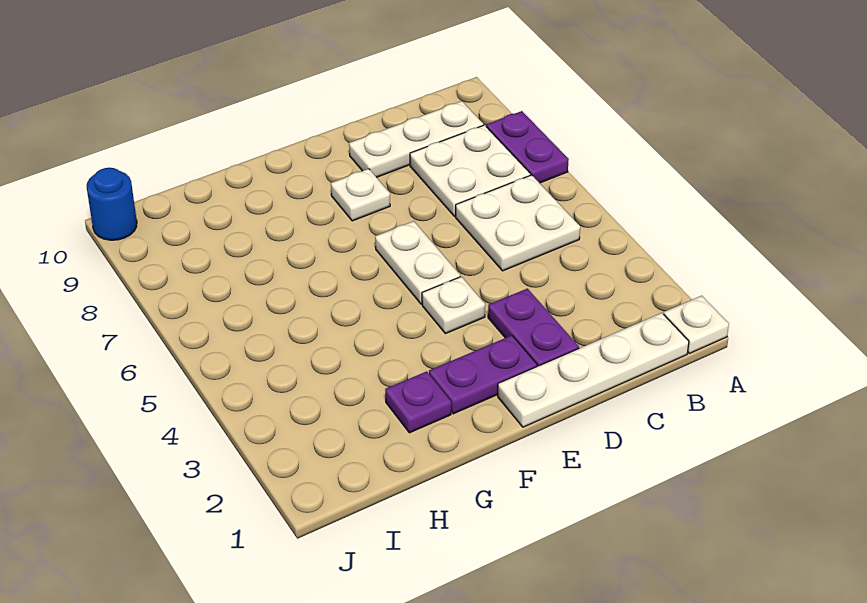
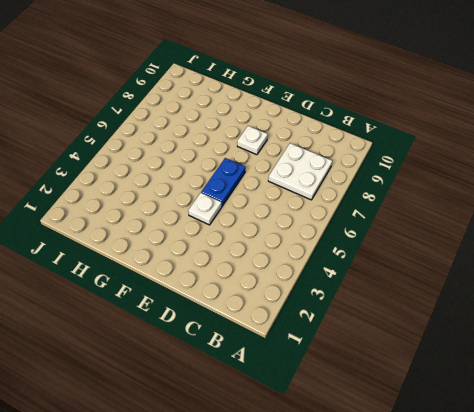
blue plate E5:E6 level 1 -> white plate E5:E6 level 1
none -> white plate A1 level 1
none -> purple plate A7:A8 level 1
none -> white plate B1:E1 level 1

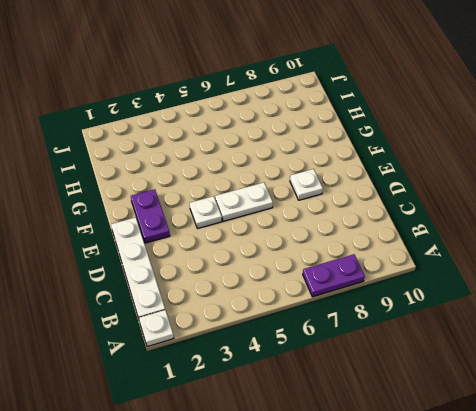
none -> white plate B5:C6 level 1
none -> white plate B7:C8 level 1
none -> white plate B9:D9 level 1

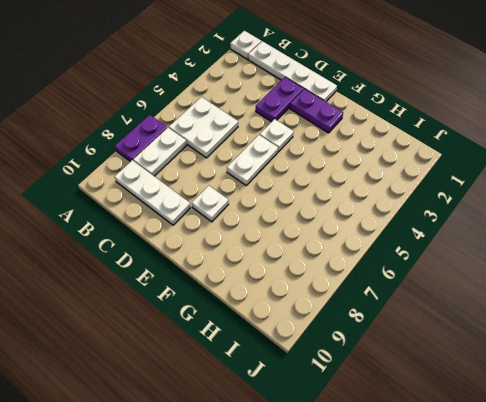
white plate B7:B8 level 1 -> white plate B7:C8 level 1
none -> purple plate G2 level 1
none -> blue round brick J10 level 1

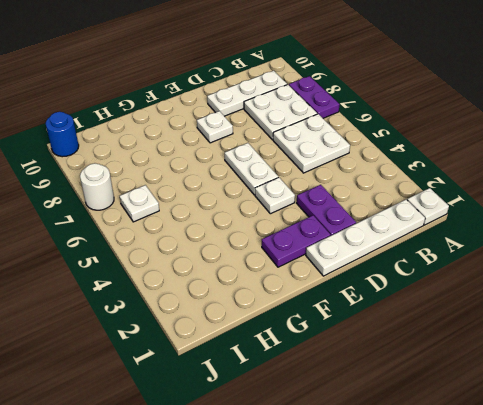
white plate I6 level 1 -> none
white round brick J7 level 1 -> none
none -> purple plate G2 level 1

